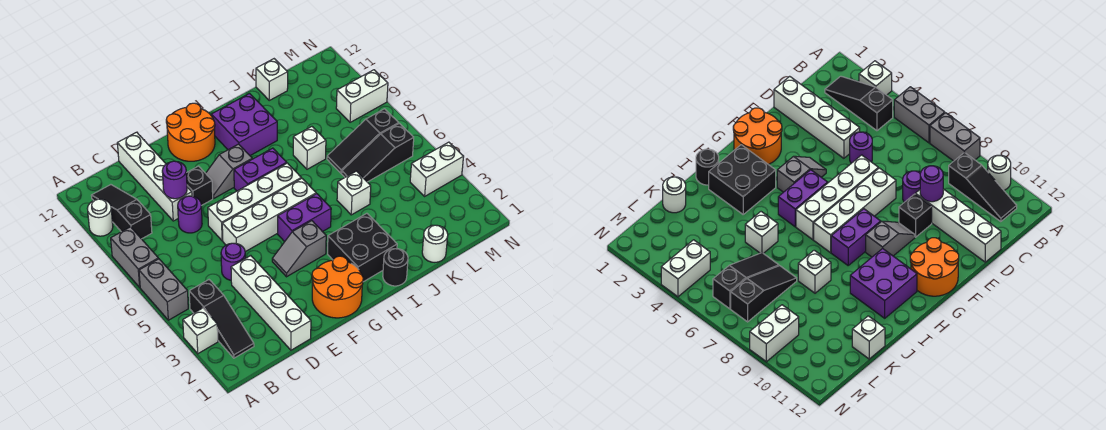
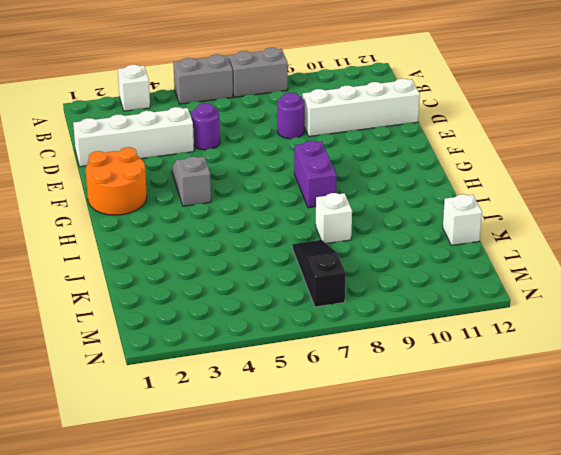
none -> white round brick A10 level 1
none -> black slope B2:B4 level 1 top 4
none -> black slope B9:B11 level 1 top 9
none -> white brick E6:H6 level 1

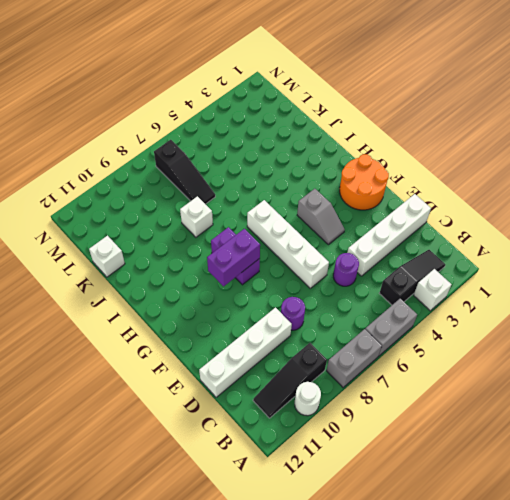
purple brick G8:G9 level 2 -> purple brick G5:H5 level 1
none -> white brick E7:H7 level 1
none -> black brick E9 level 1
none -> grey slope F9:G9 level 1 top G
none -> orange round brick F11:G12 level 1

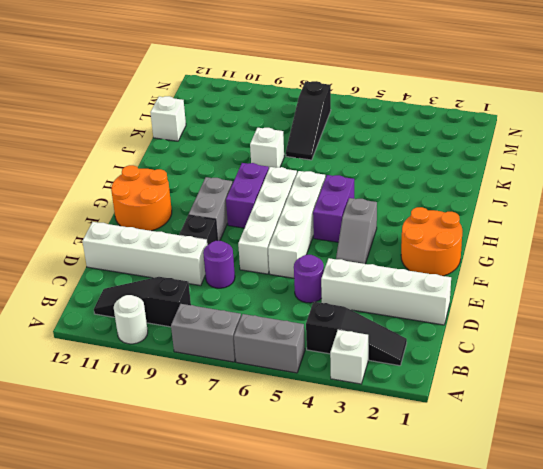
grey brick F9:G9 level 1 -> grey slope F9:G9 level 1 top G
none -> black brick H2:I3 level 1
none -> purple brick H10:I11 level 1
none -> black round brick I1 level 1
none -> white brick J5 level 1

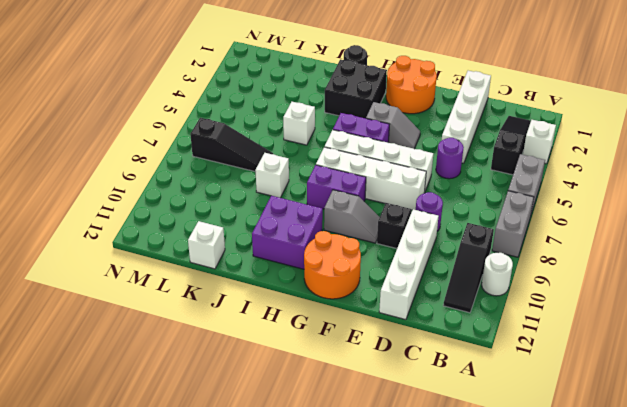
none -> white round brick K1 level 1
none -> black slope K6:M6 level 1 top M
none -> white brick M4:N4 level 1
none -> white brick M9:N9 level 1

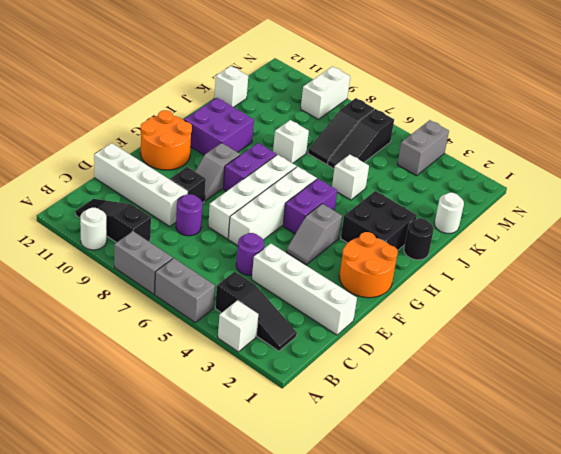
grey brick M4:N4 level 1 -> white brick M4:N4 level 1
none -> purple round brick D9 level 2

